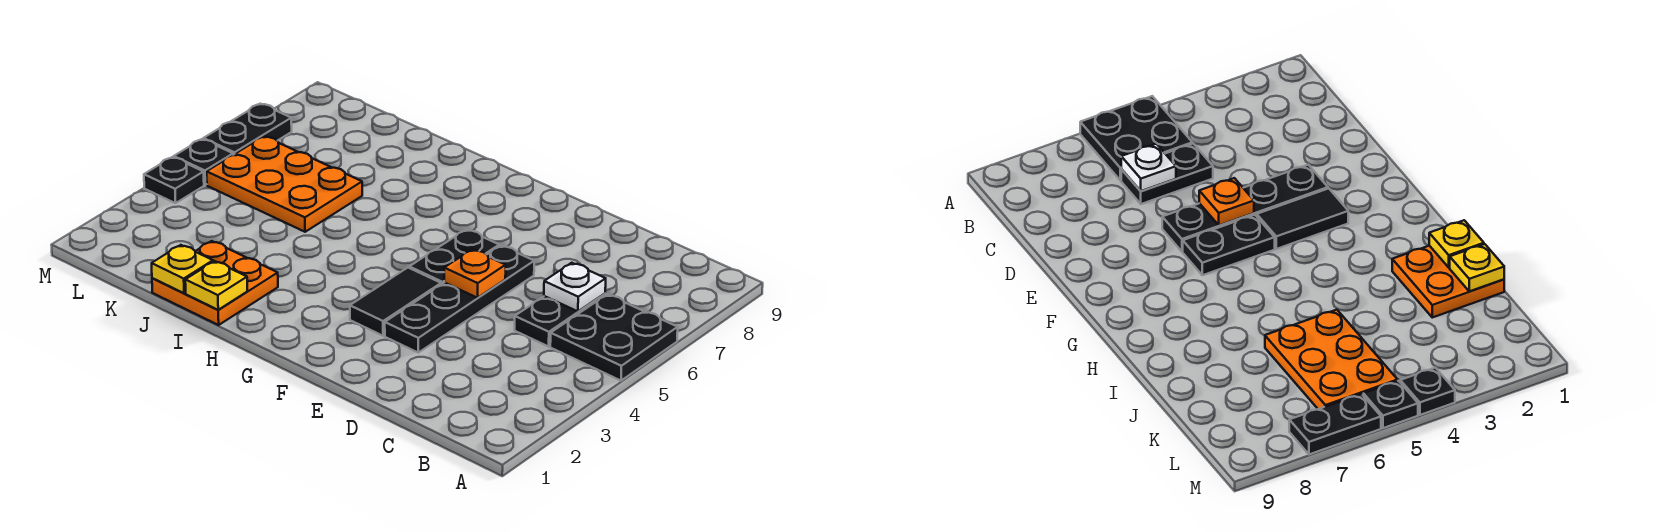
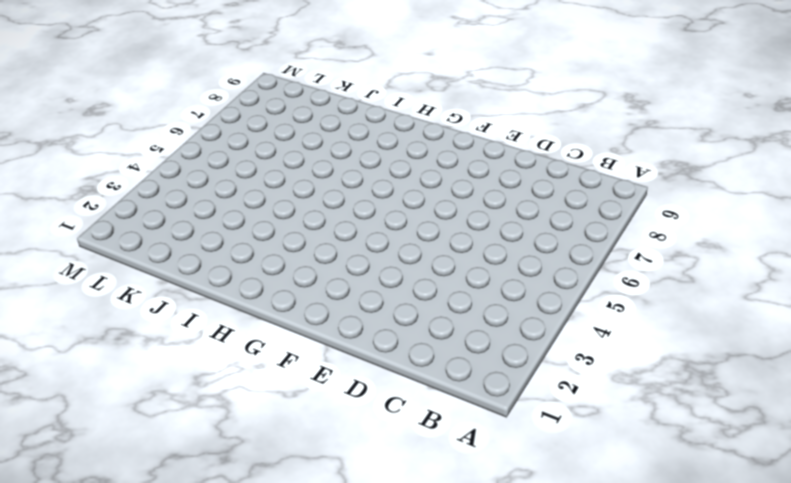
none -> black plate A5:B6 level 1
none -> black plate C5:C6 level 1
none -> black plate E3:E6 level 1

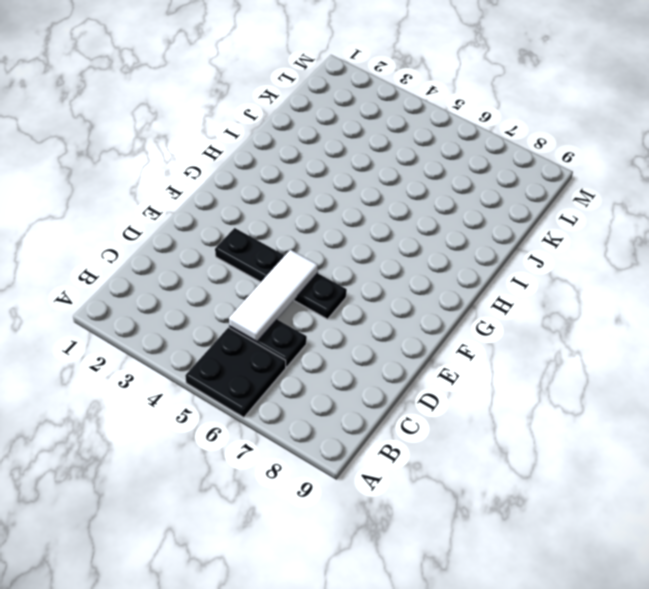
white tile C5:E5 level 2 -> orange plate E5 level 2
none -> black tile F3:F4 level 1
none -> black plate F5:F6 level 1
none -> orange plate I1:J2 level 1

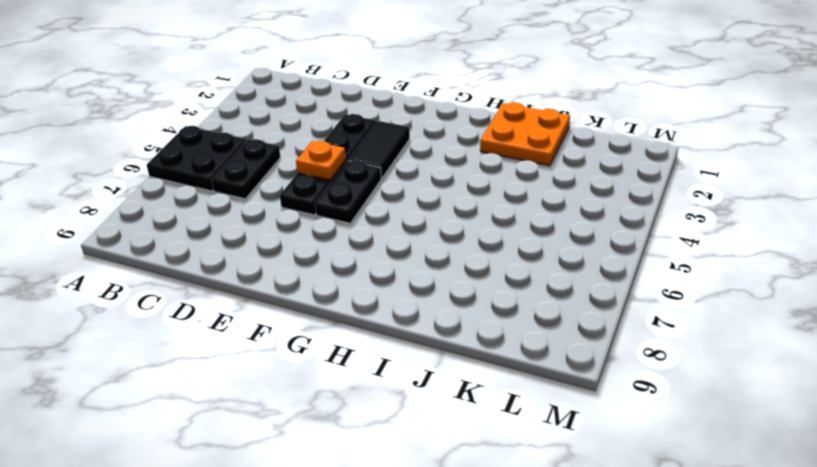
none -> orange plate J5:L6 level 1
none -> black plate M4 level 1
none -> black plate M5 level 1

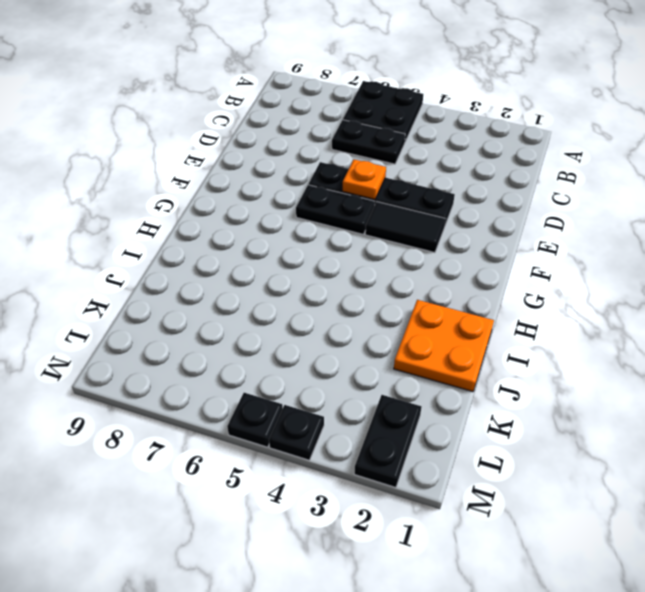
black plate L2:M2 level 1 -> black plate M6:M7 level 1
none -> orange plate J5:L6 level 1
none -> white plate C6 level 2
none -> yellow plate I1 level 2

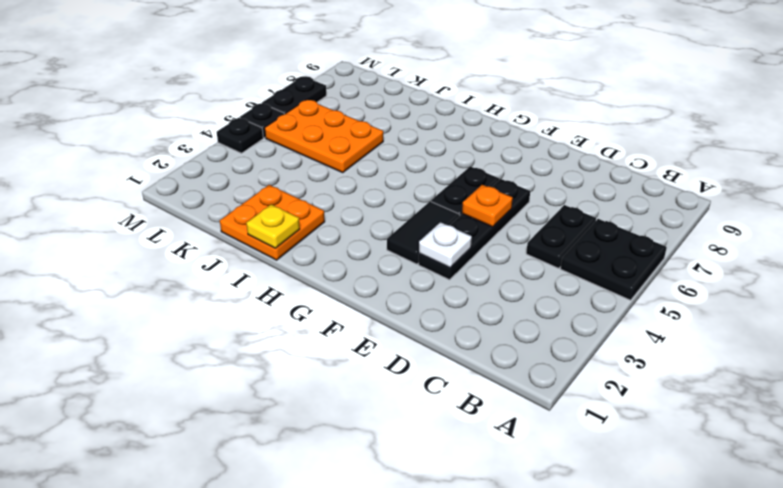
white plate E3 level 2 -> white plate C6 level 2
none -> yellow plate J1 level 2

